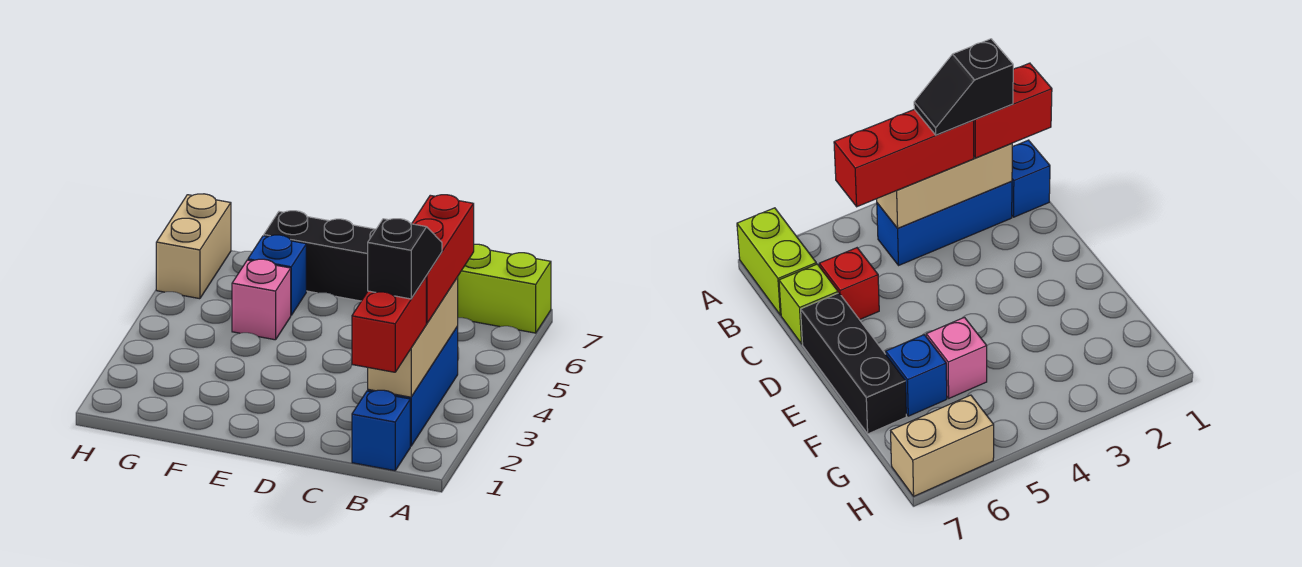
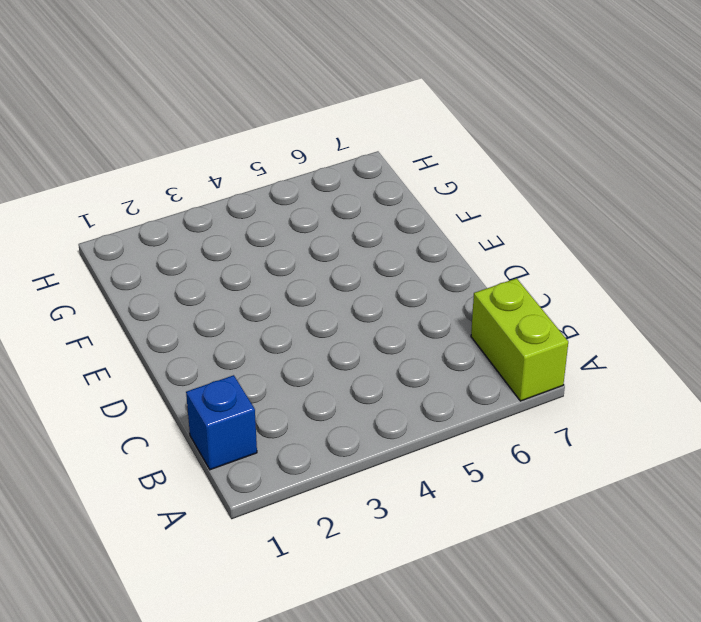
none -> blue brick B2:B4 level 1
none -> red brick C6 level 1
none -> lime brick C7 level 1

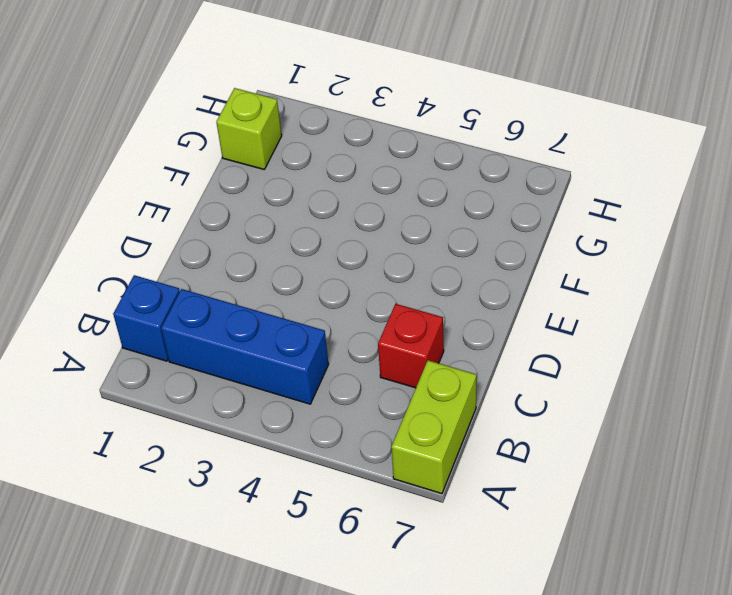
lime brick G1 level 1 -> lime brick C7 level 1
none -> black brick D7:F7 level 1
none -> pink brick F5 level 1
none -> blue brick F6 level 1

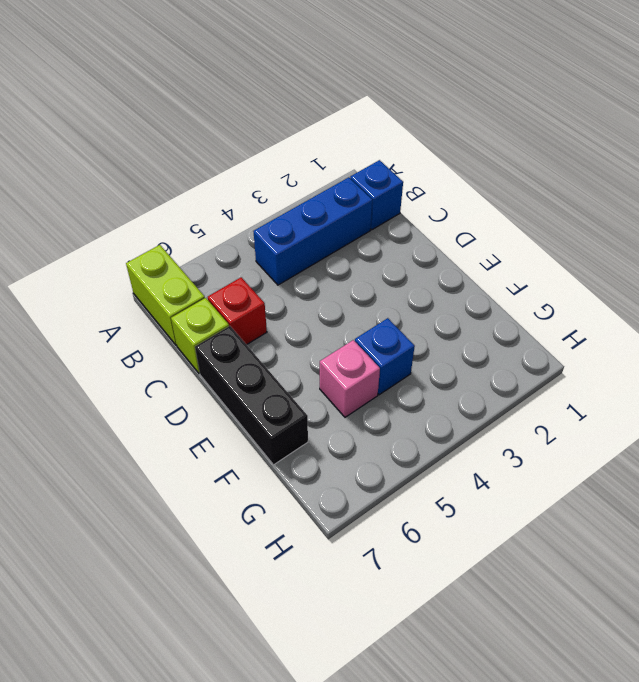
blue brick F4 level 1 -> blue brick F6 level 1
none -> tan brick H6:H7 level 1
none -> tan brick B2:B4 level 2
none -> red brick B1:B2 level 3

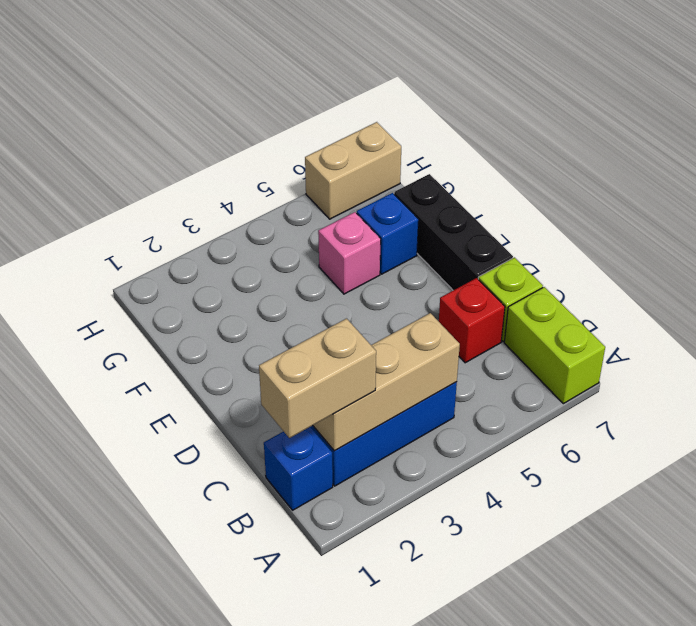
tan brick B1:B2 level 3 -> red brick B1:B2 level 3
none -> red brick B3:B5 level 3
none -> black slope B2:B3 level 4 top 2

